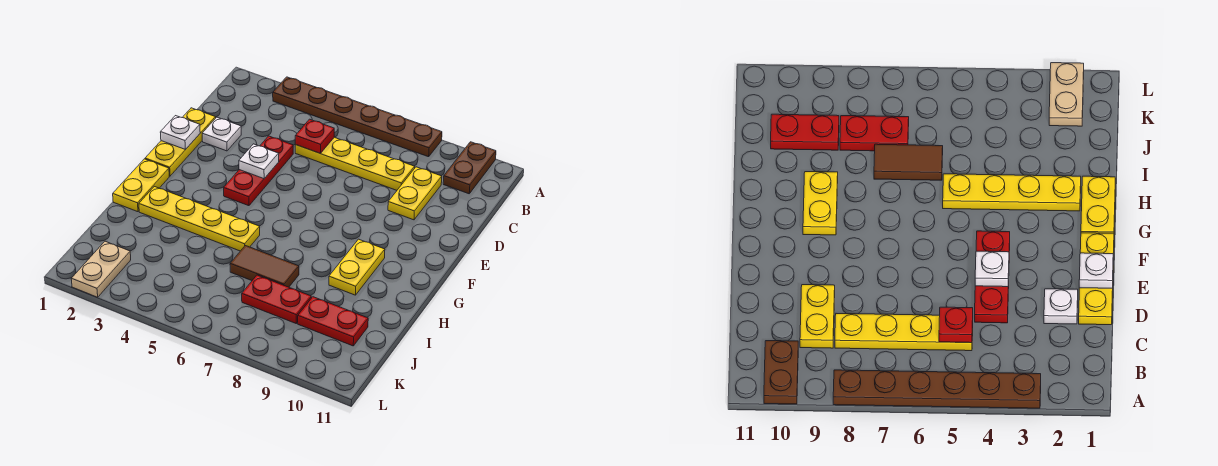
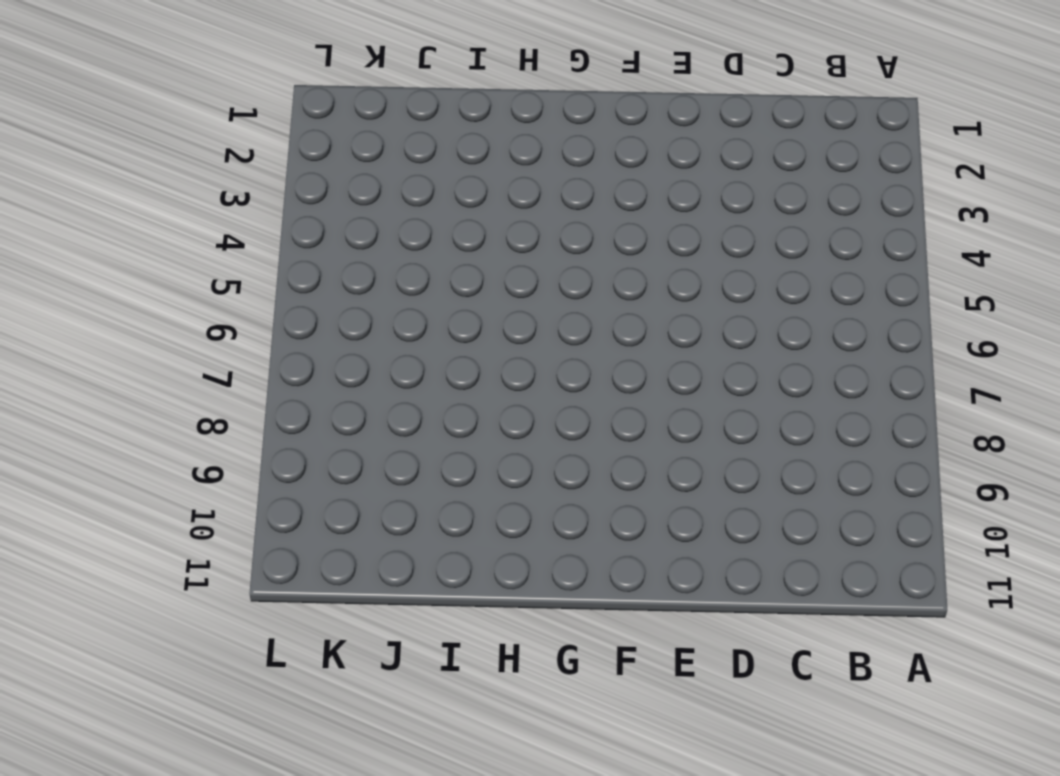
none -> brown plate A3:A8 level 1
none -> brown plate A10:B10 level 1
none -> yellow plate C5:C8 level 1

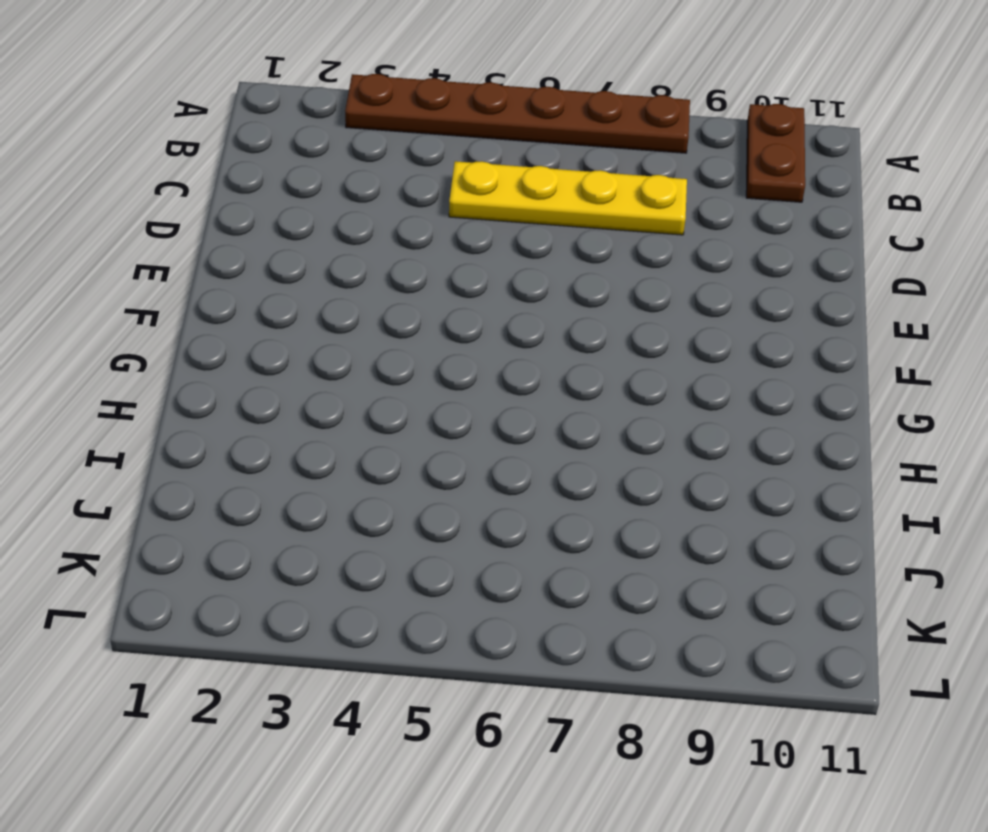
none -> yellow plate C9:D9 level 1
none -> yellow plate D1:F1 level 1
none -> white plate D2 level 1

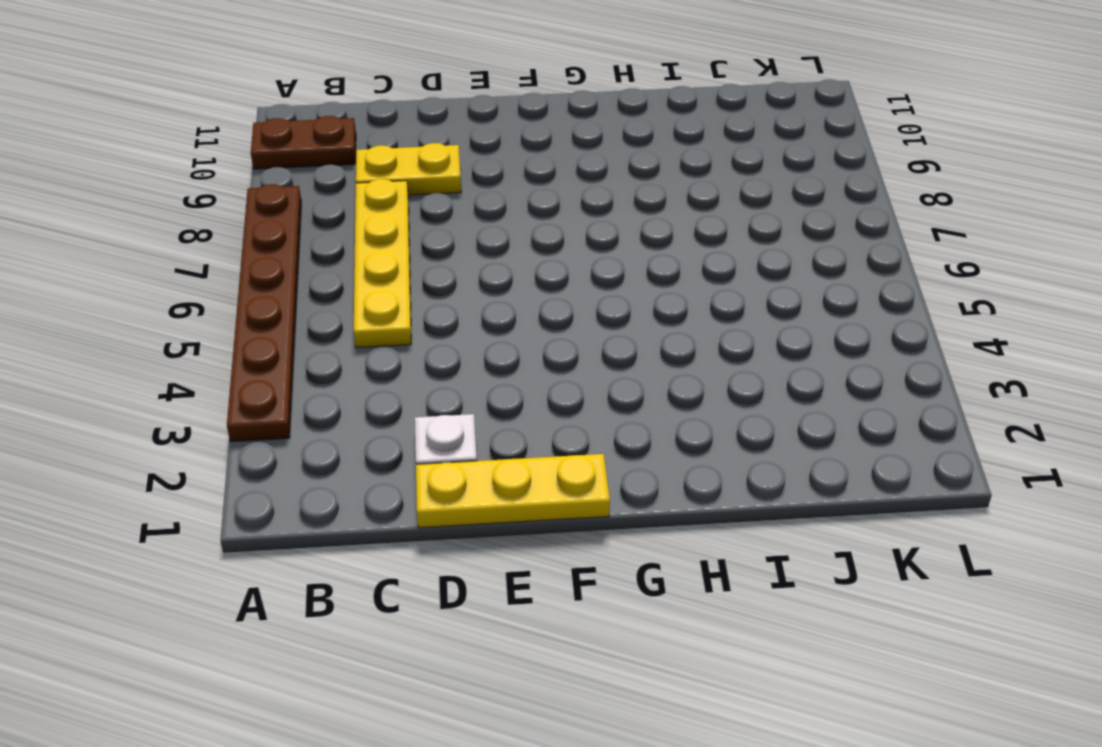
none -> red plate D4:F4 level 1
none -> yellow plate G1:H1 level 1
none -> yellow plate G9:H9 level 1

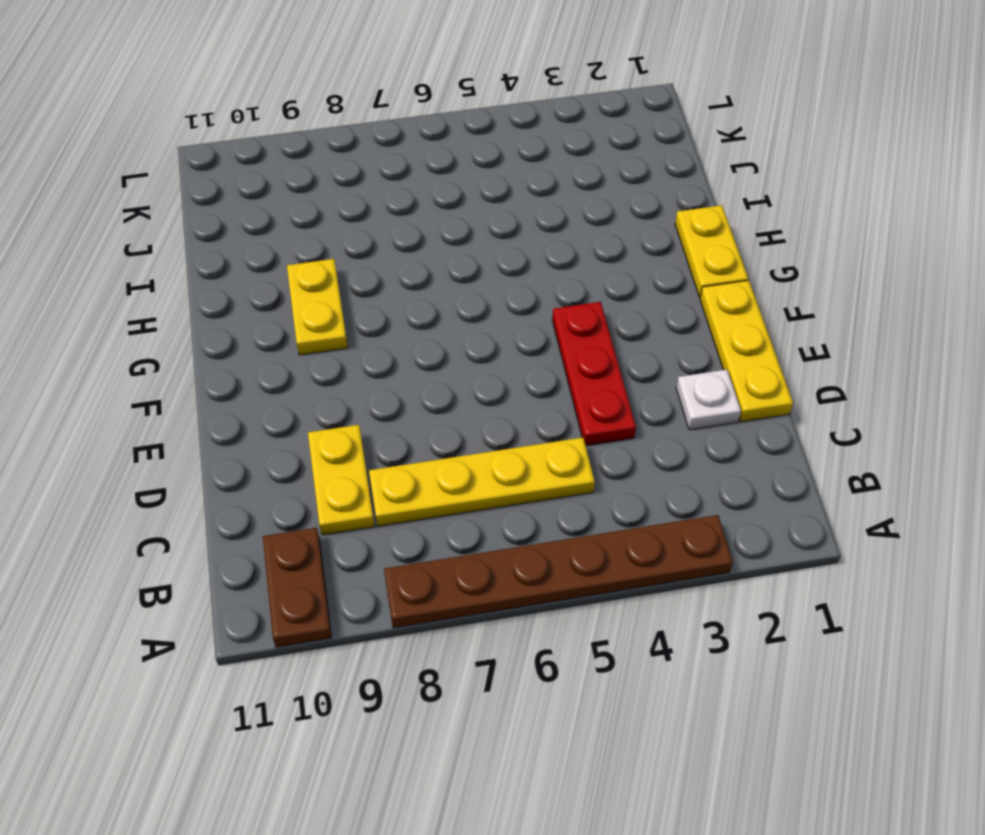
none -> yellow plate H2:H5 level 1
none -> brown tile I6:I7 level 1
none -> red plate J7:J8 level 1

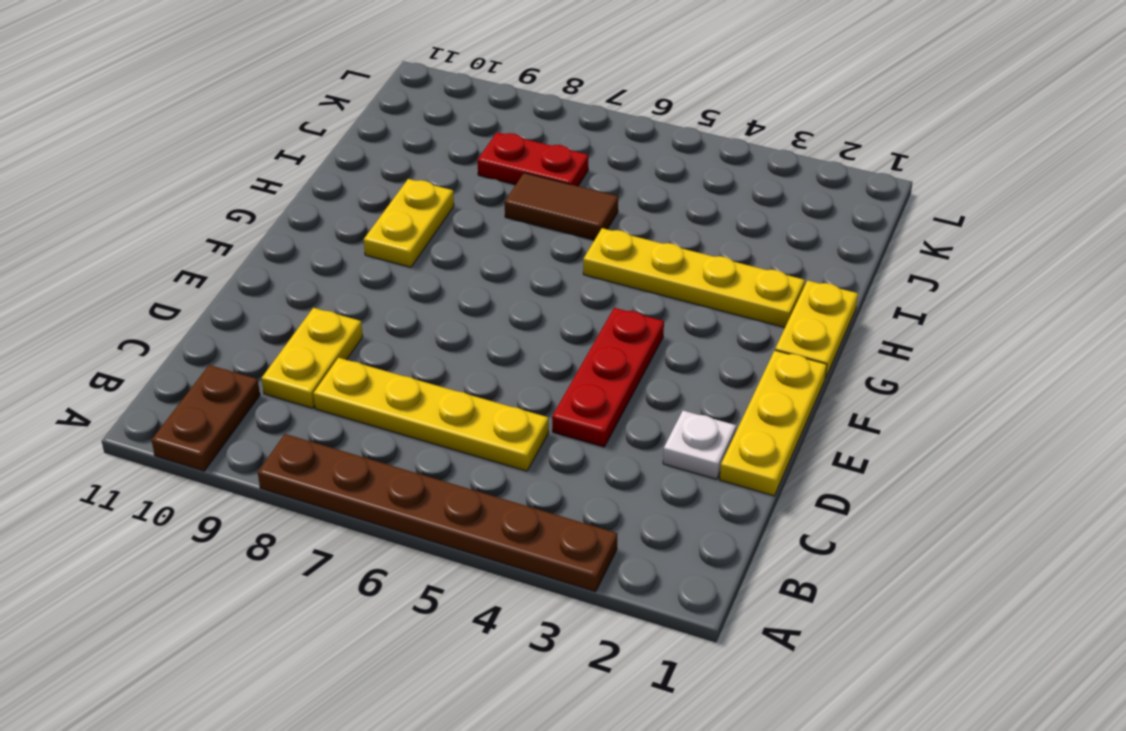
none -> red plate J9:J10 level 1
none -> tan plate K2:L2 level 1
none -> red plate C5 level 2

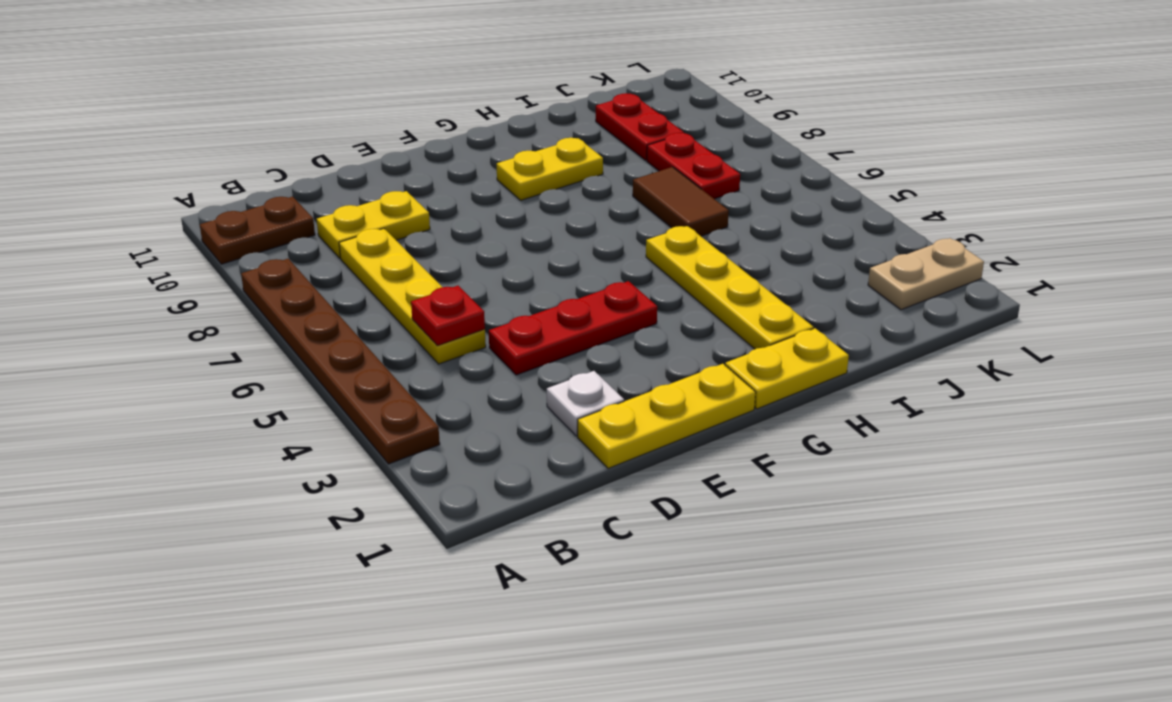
none -> white plate E1 level 2
none -> white plate E4 level 2

